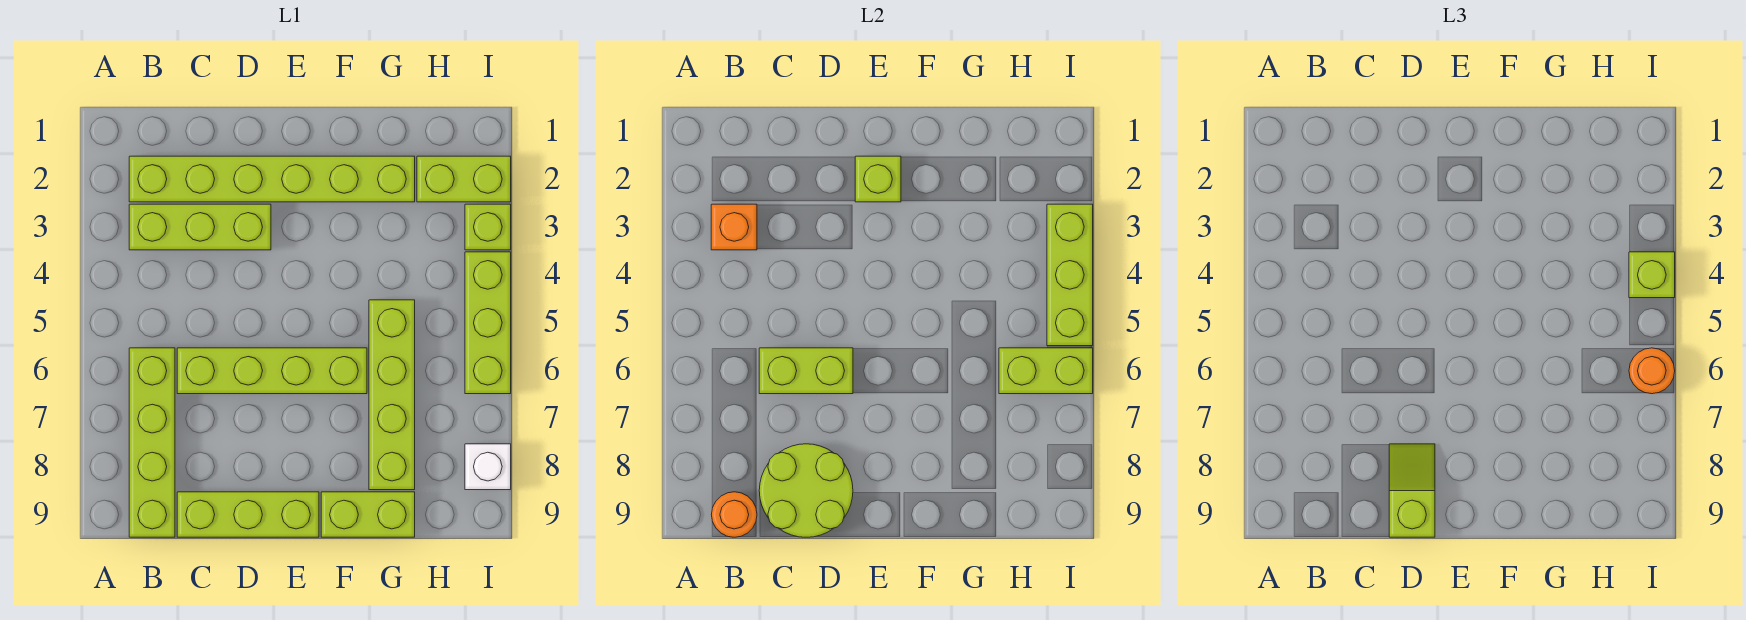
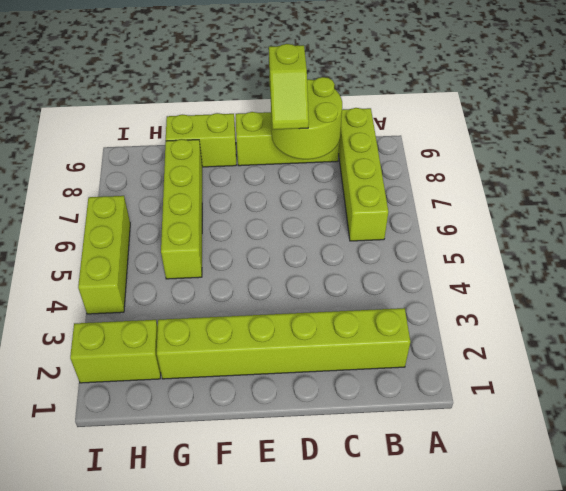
none -> lime brick B3:D3 level 1
none -> lime brick C6:F6 level 1
none -> lime brick I3 level 1

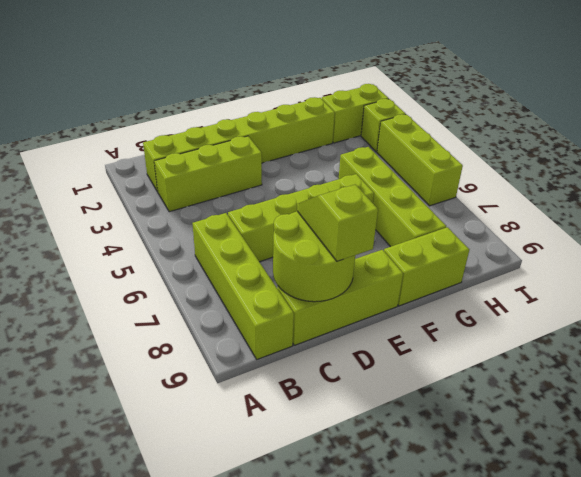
none -> white brick I8 level 1
none -> orange brick B3 level 2
none -> orange round brick B9 level 2

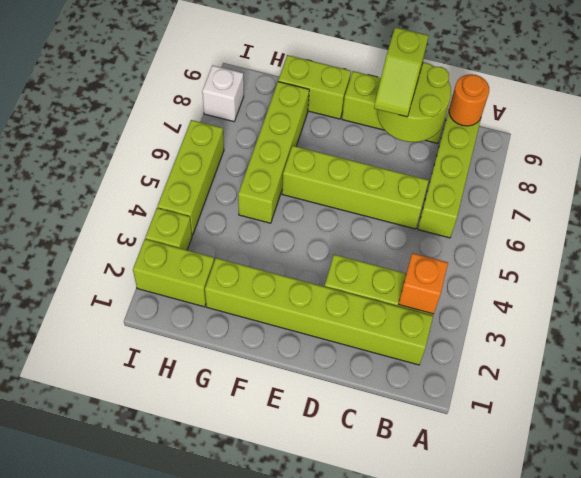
none -> lime brick C6:D6 level 2
none -> lime brick E2 level 2
none -> lime brick H6:I6 level 2

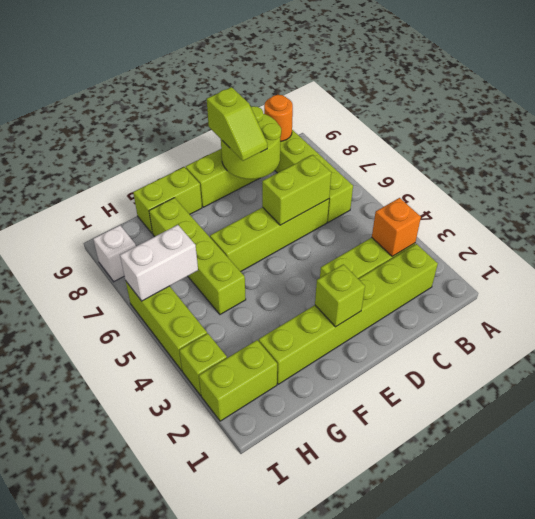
white brick H6:I6 level 2 -> lime brick H6:I6 level 2
none -> lime brick I3:I5 level 2
none -> lime brick I4 level 3
none -> orange round brick I6 level 3

